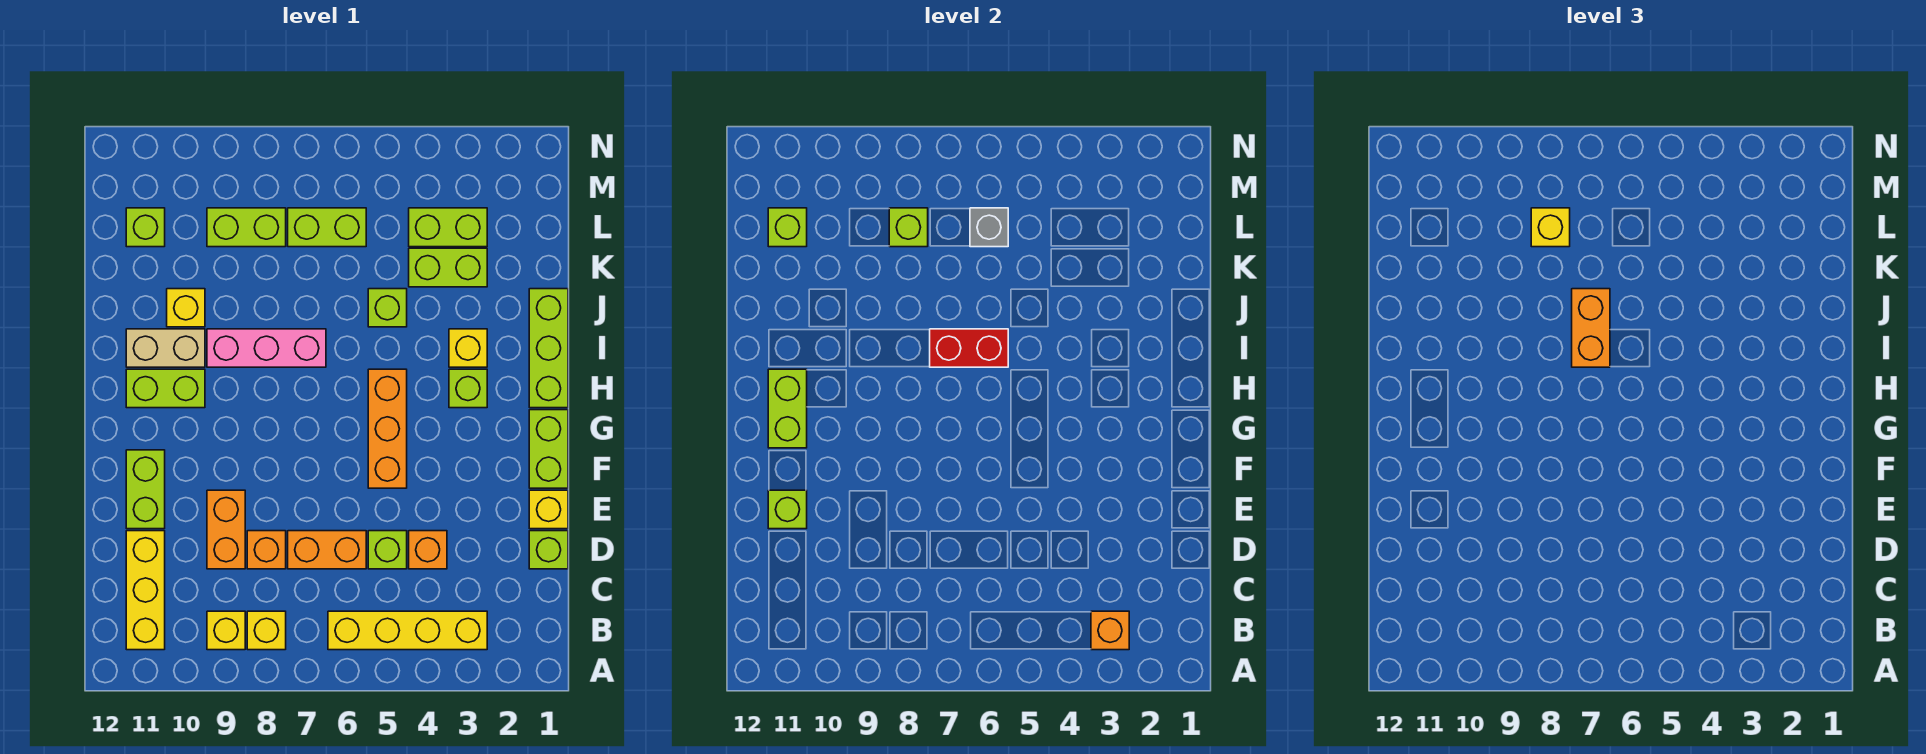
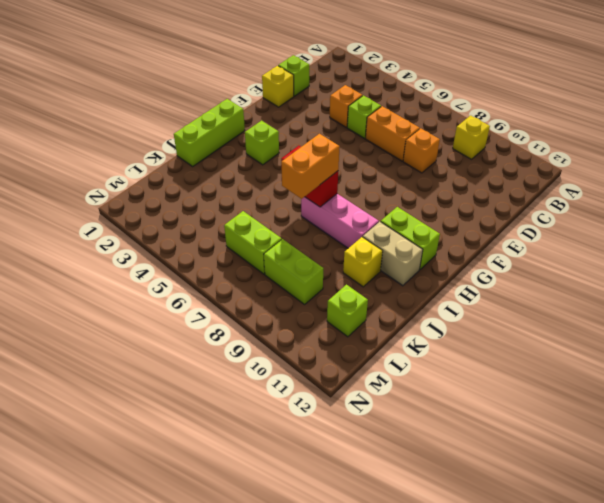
none -> yellow brick B3:B6 level 1
none -> yellow brick B8 level 1
none -> yellow brick B11:D11 level 1
none -> orange brick D9:E9 level 1

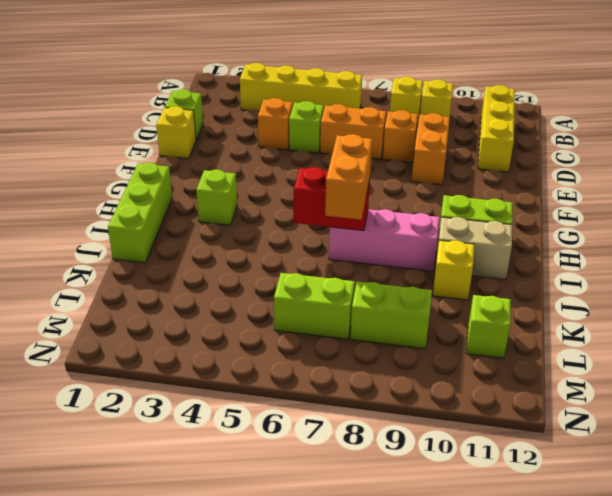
none -> lime brick E11:F11 level 1
none -> lime brick F1:G1 level 1
none -> orange brick F5:H5 level 1
none -> yellow brick I3 level 1

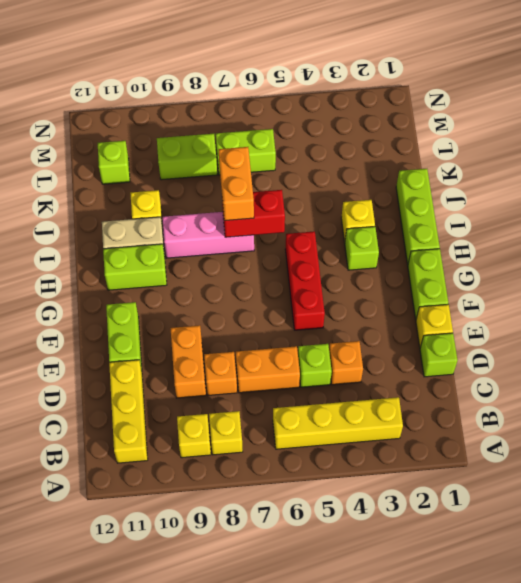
red brick F5:H5 level 1 -> orange brick F5:H5 level 1
none -> lime brick J5 level 1
none -> lime brick K3:K4 level 1
none -> lime brick L3:L4 level 1
none -> orange brick B3 level 2

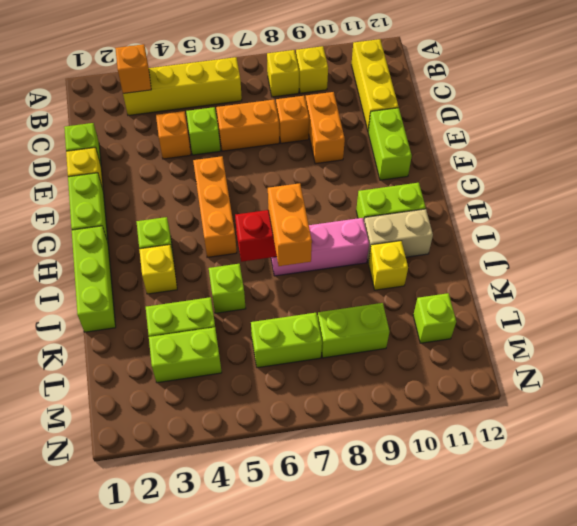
none -> lime brick E11 level 2
none -> lime brick G11:H11 level 2
none -> grey brick L6 level 2
none -> lime brick L8 level 2

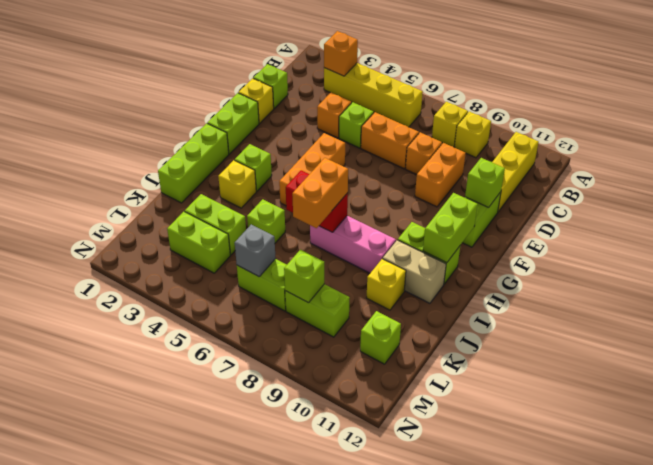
none -> lime brick L11 level 2
none -> yellow brick L8 level 3

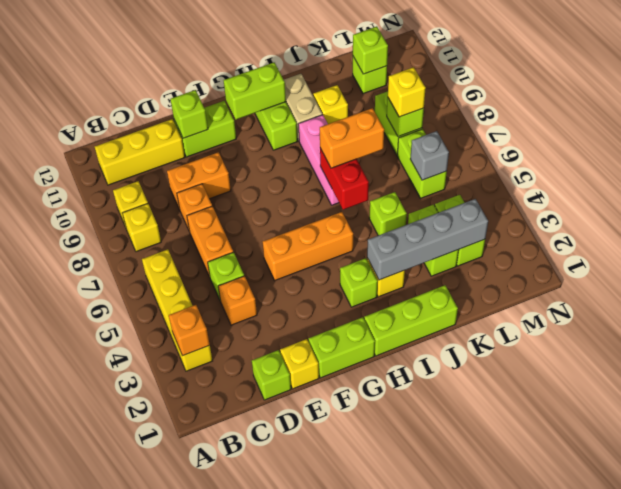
grey brick I3:L3 level 2 -> none

